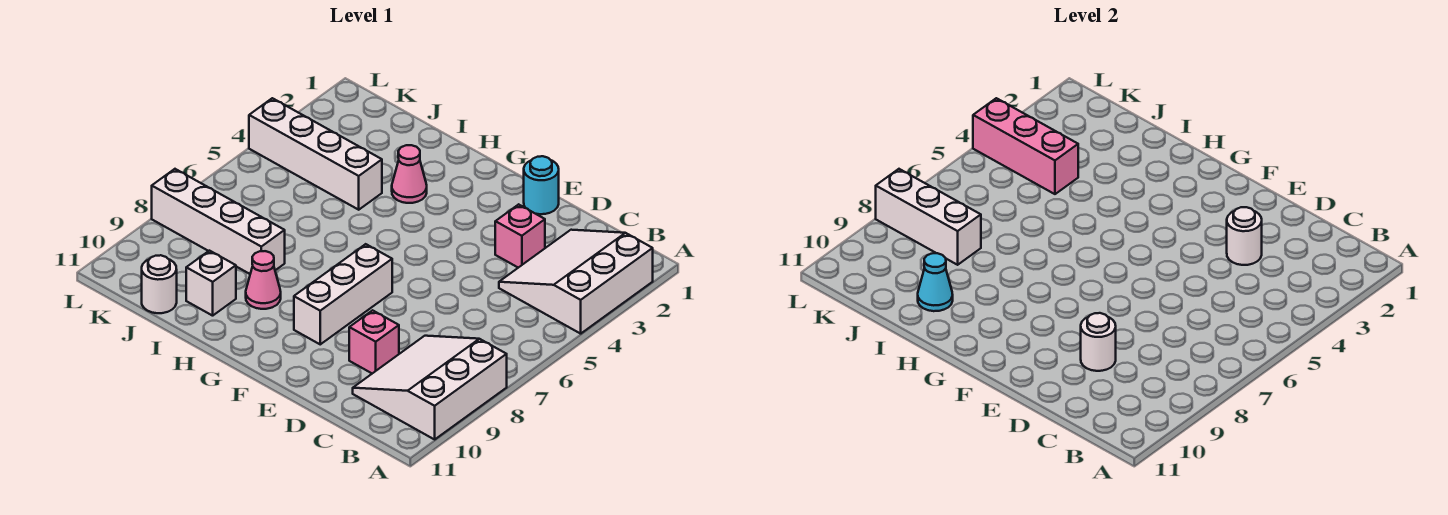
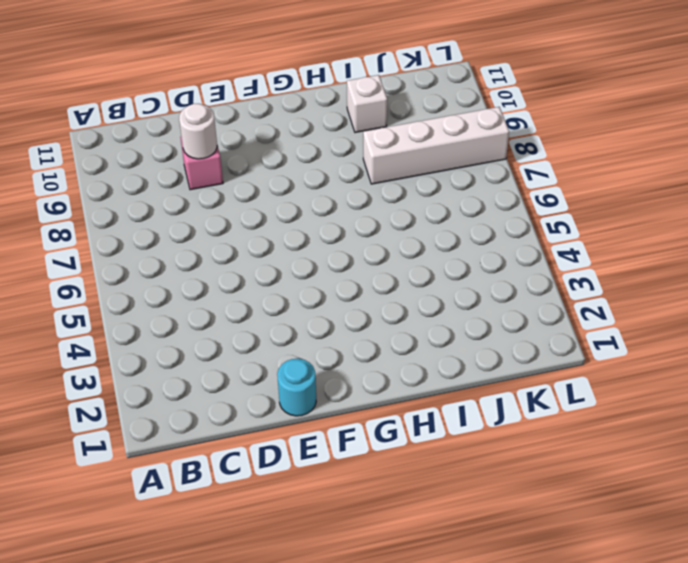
none -> white slope A2:C4 level 1 top A
none -> white slope A8:C10 level 1 top A
none -> pink brick D3 level 1

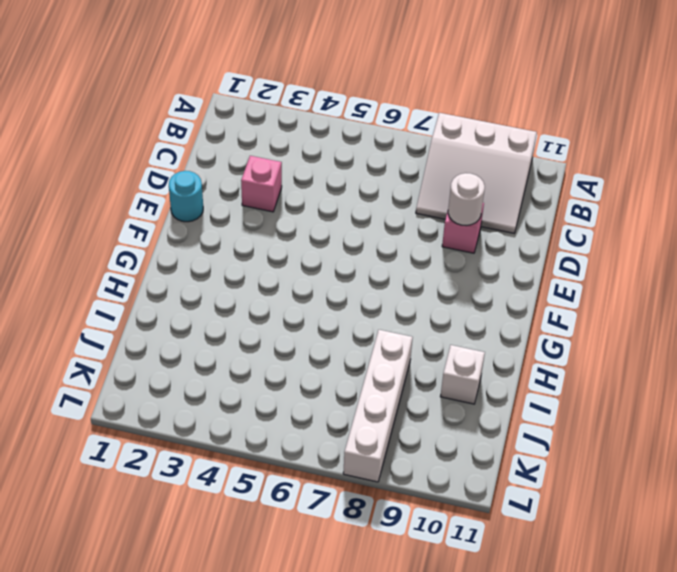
none -> white slope A2:C4 level 1 top A
none -> white brick F7:F9 level 1
none -> pink cone H3 level 1

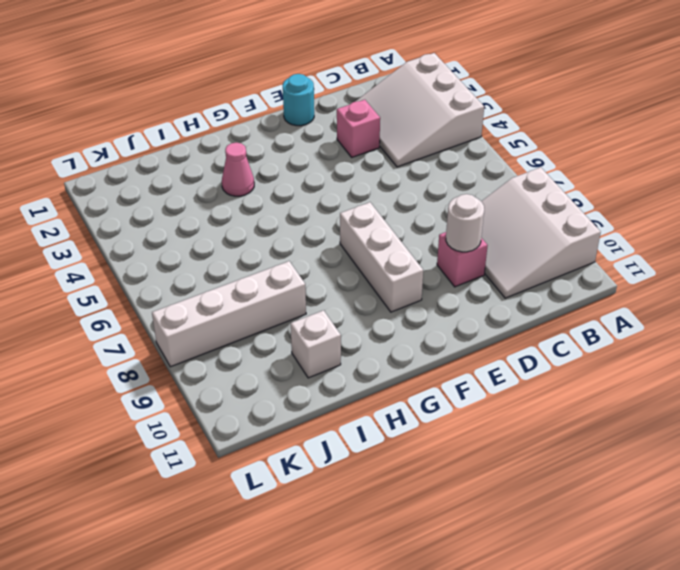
none -> pink cone H9 level 1
none -> white brick I4:L4 level 1
none -> white round brick J11 level 1

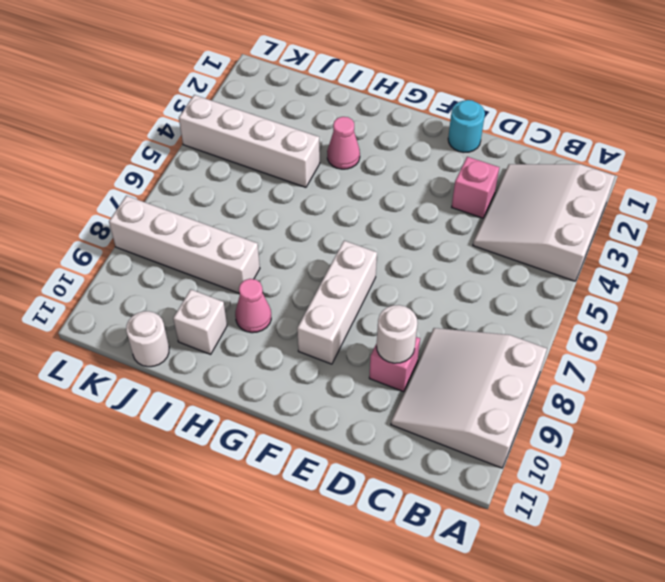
none -> white round brick D3 level 2
none -> cyan cone I10 level 2
none -> pink brick J4:L4 level 2

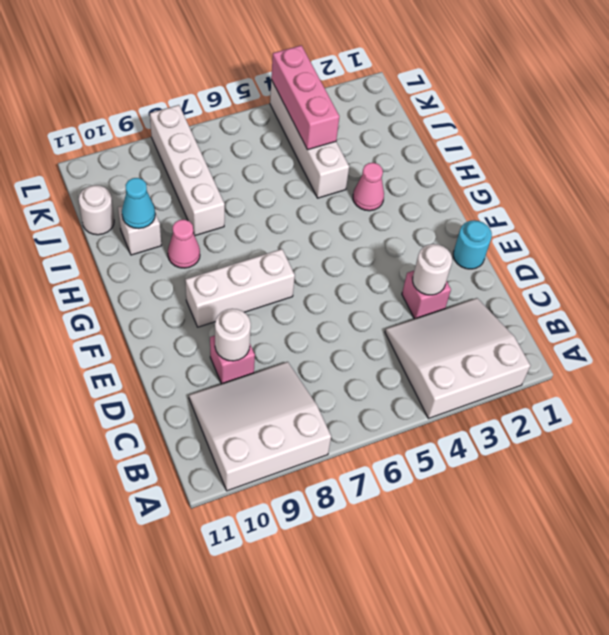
none -> white brick J8:L8 level 2

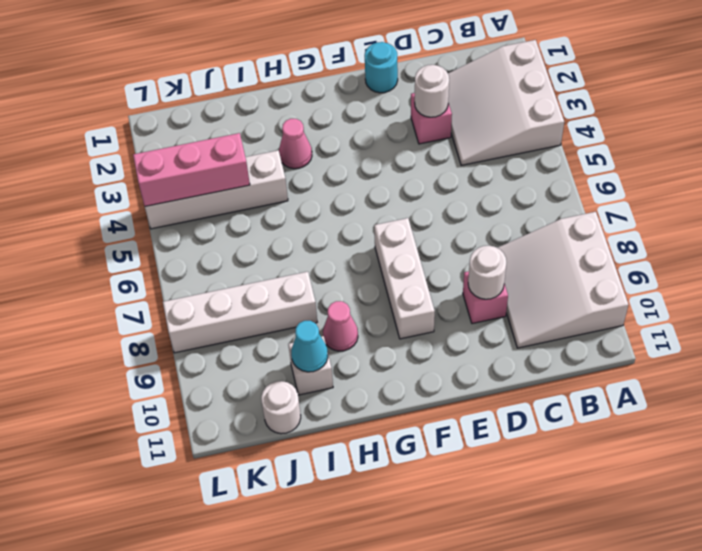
none -> white brick J8:L8 level 2

